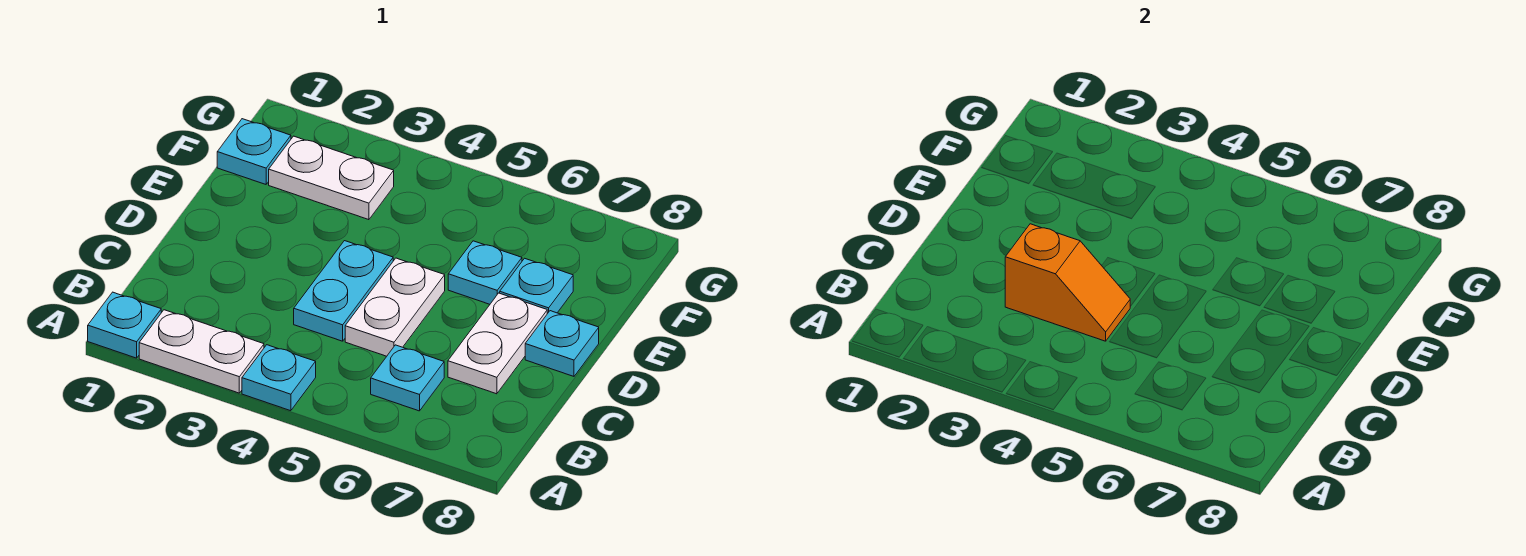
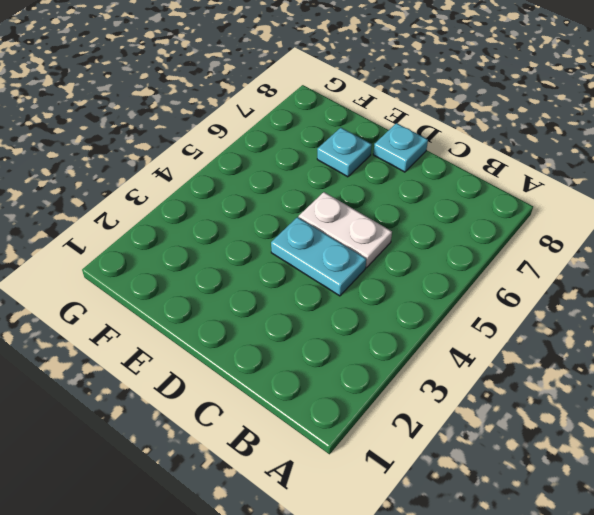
none -> cyan plate A1 level 1
none -> white plate A2:A3 level 1
none -> cyan plate A4 level 1

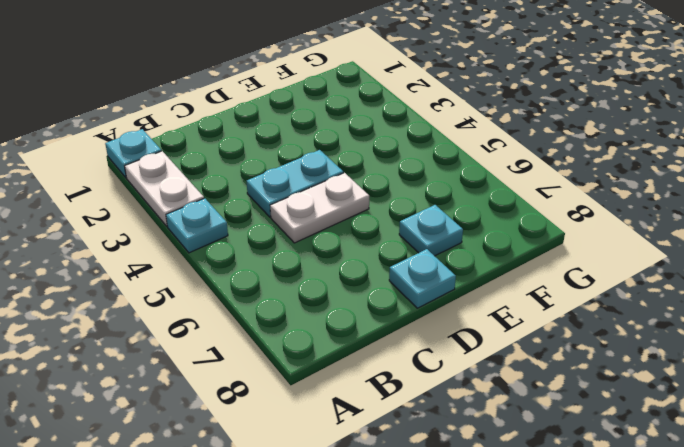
none -> cyan plate B6 level 1
none -> white plate C7:D7 level 1
none -> cyan plate E6 level 1

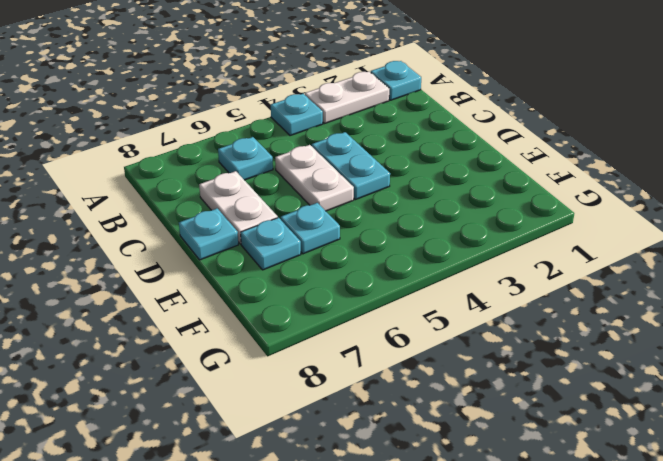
none -> cyan plate F1 level 1
none -> white plate F2:F3 level 1
none -> orange slope C3:C4 level 2 top 3

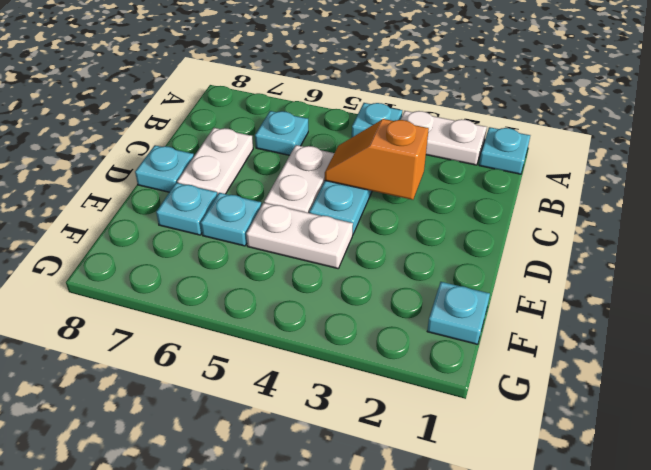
white plate E4:E5 level 1 -> white plate F2:F3 level 1

